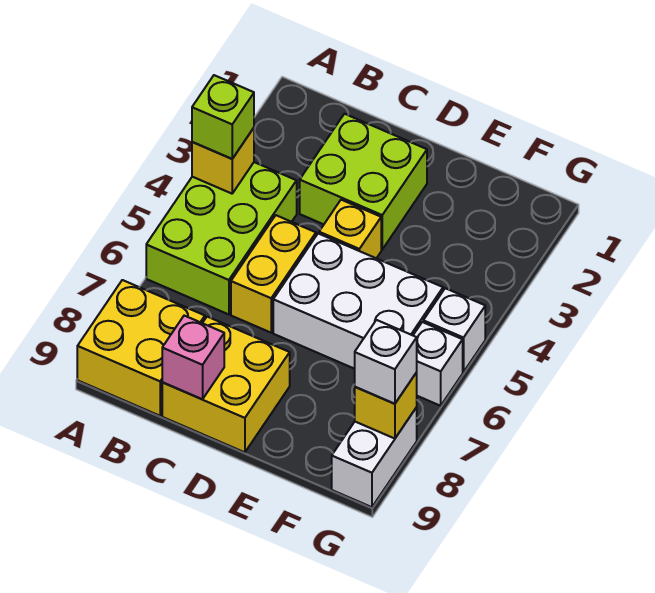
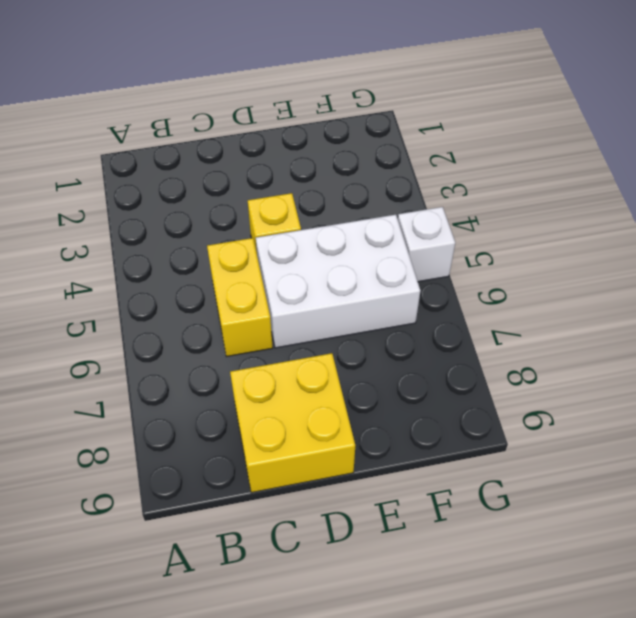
none -> lime brick A4:B6 level 1
none -> yellow brick A8:B9 level 1
none -> lime brick C2:D3 level 1

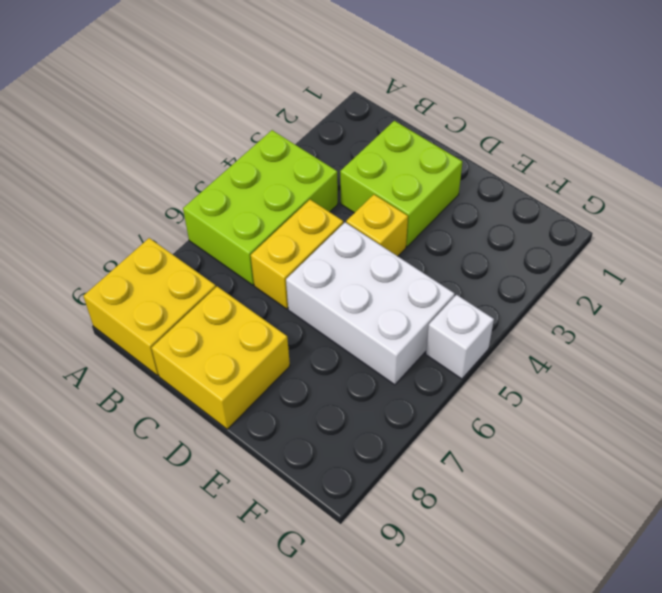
none -> white brick G6 level 1
none -> white brick G8:G9 level 1
none -> yellow brick A4 level 2

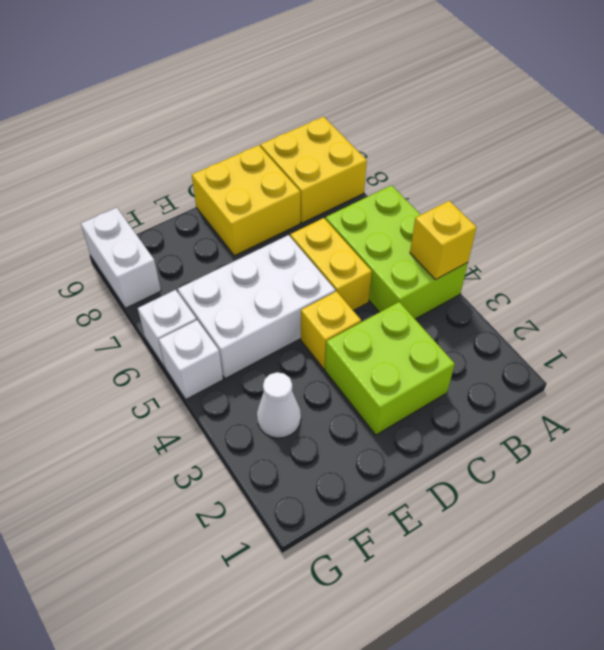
white cone F3 level 1 -> none
none -> pink brick C9 level 2
none -> yellow brick G8 level 2
none -> lime brick A4 level 3

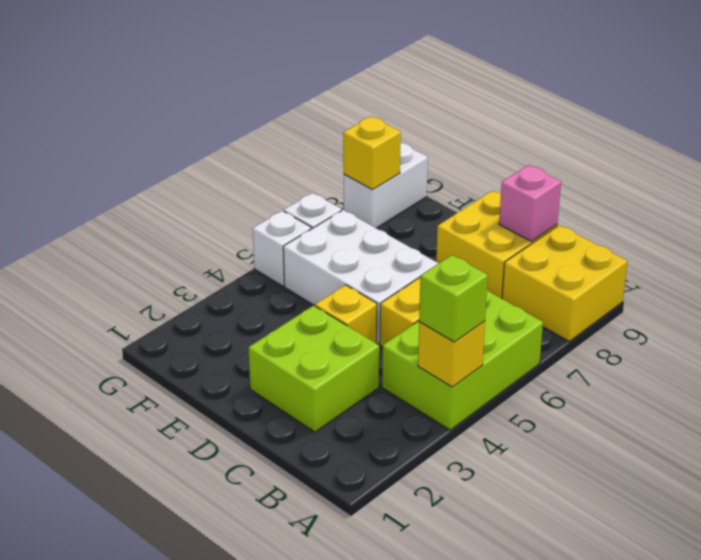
none -> white brick G8 level 3

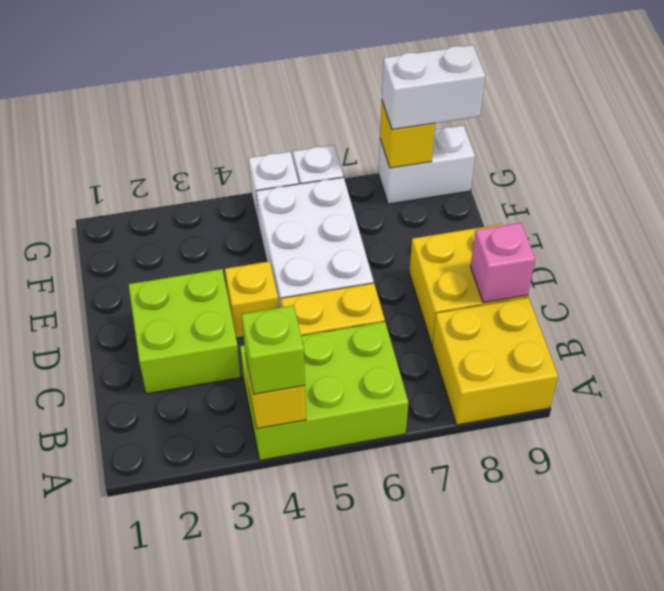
white brick G8:G9 level 3 -> white brick G8 level 3

